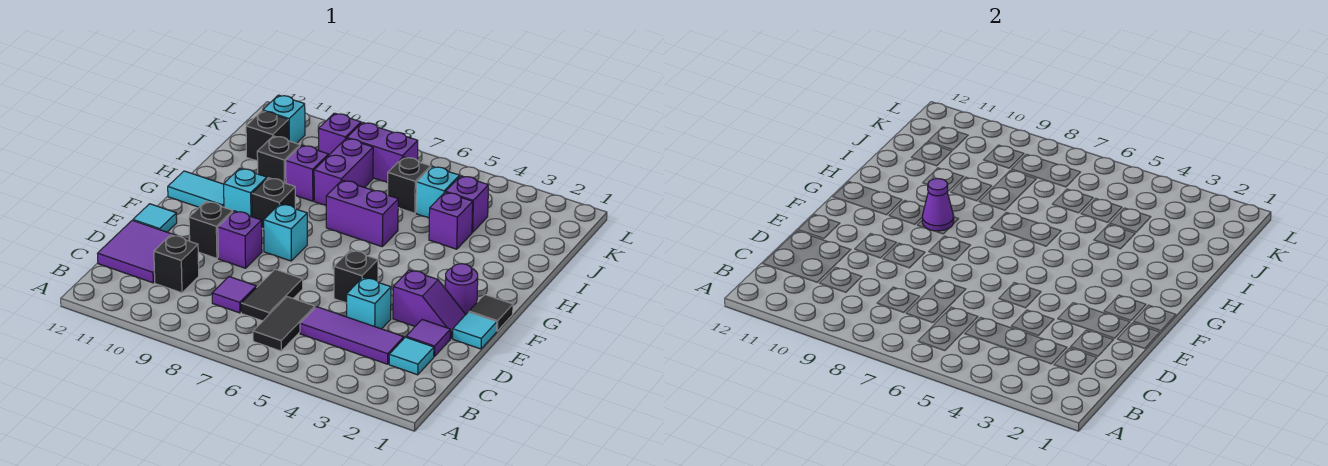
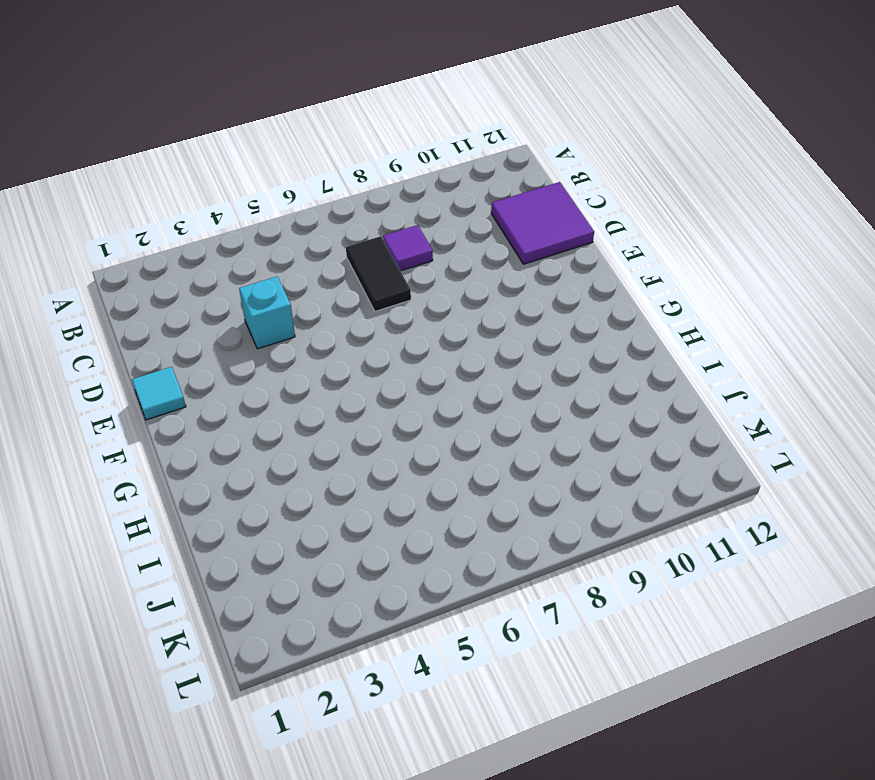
none -> black tile B6:C6 level 1
none -> cyan tile C2 level 1
none -> purple tile C3:C5 level 1
none -> black brick C10 level 1

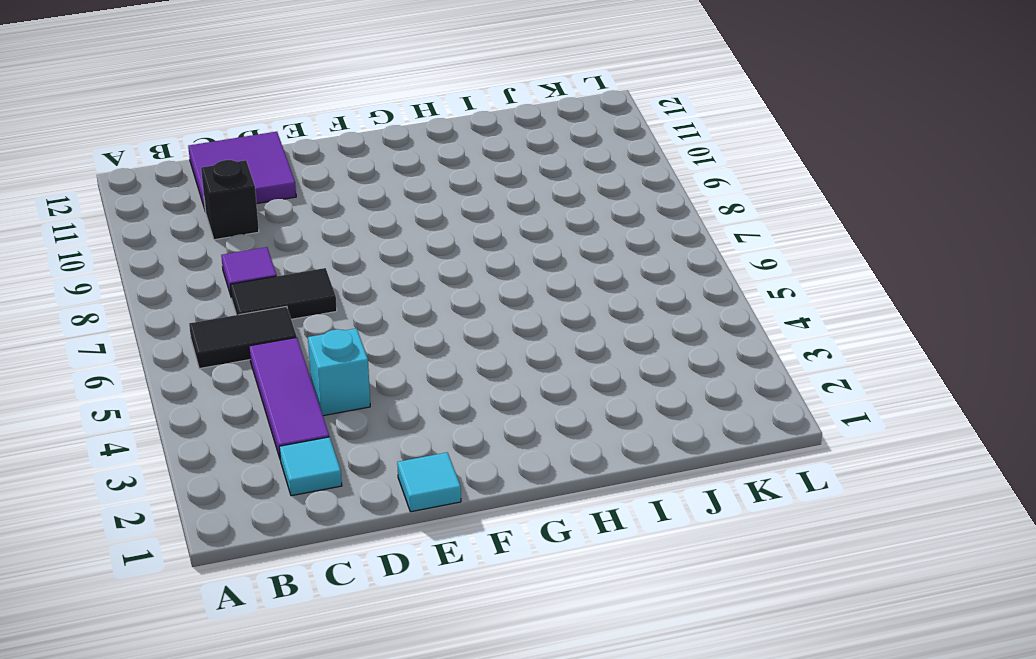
none -> purple tile D2 level 1
none -> purple slope E2:E3 level 1 top 3
none -> black brick E5 level 1
none -> purple brick E9 level 1

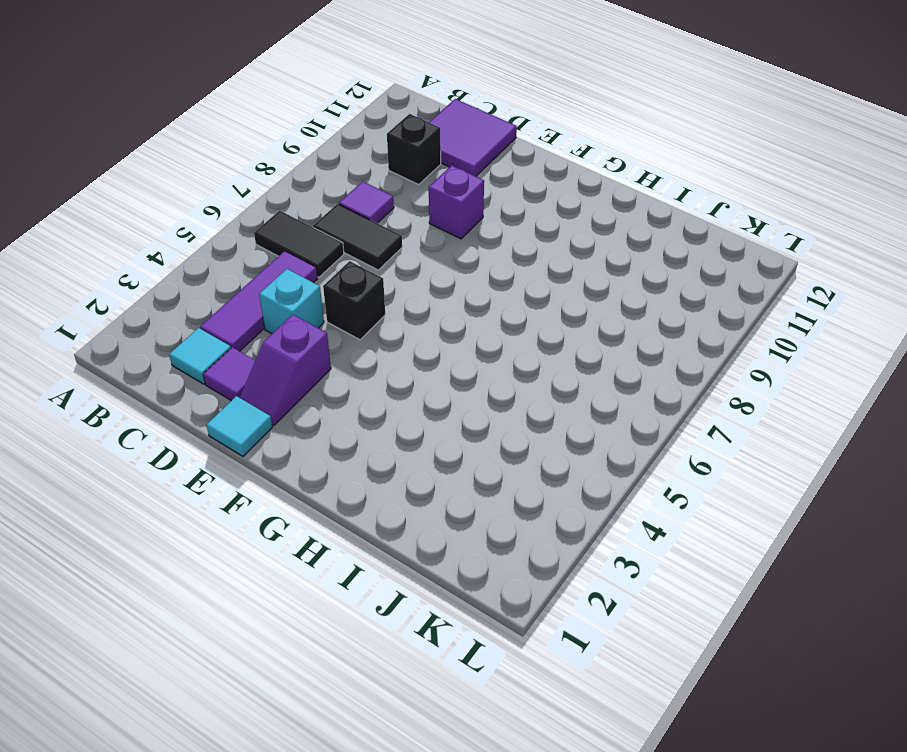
none -> black brick E10 level 1
none -> cyan tile E12 level 1
none -> black tile F1 level 1
none -> purple round brick F2 level 1

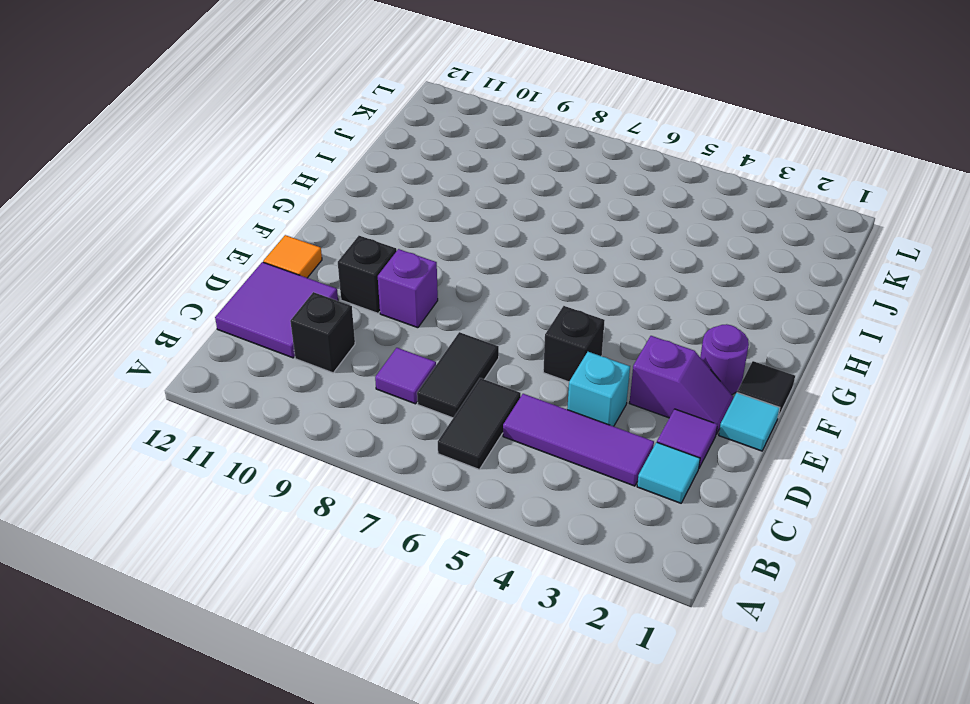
orange tile E12 level 1 -> cyan tile E12 level 1
none -> cyan brick F8 level 1
none -> black brick G9 level 1
none -> cyan brick G10 level 1
none -> cyan tile G11:G12 level 1

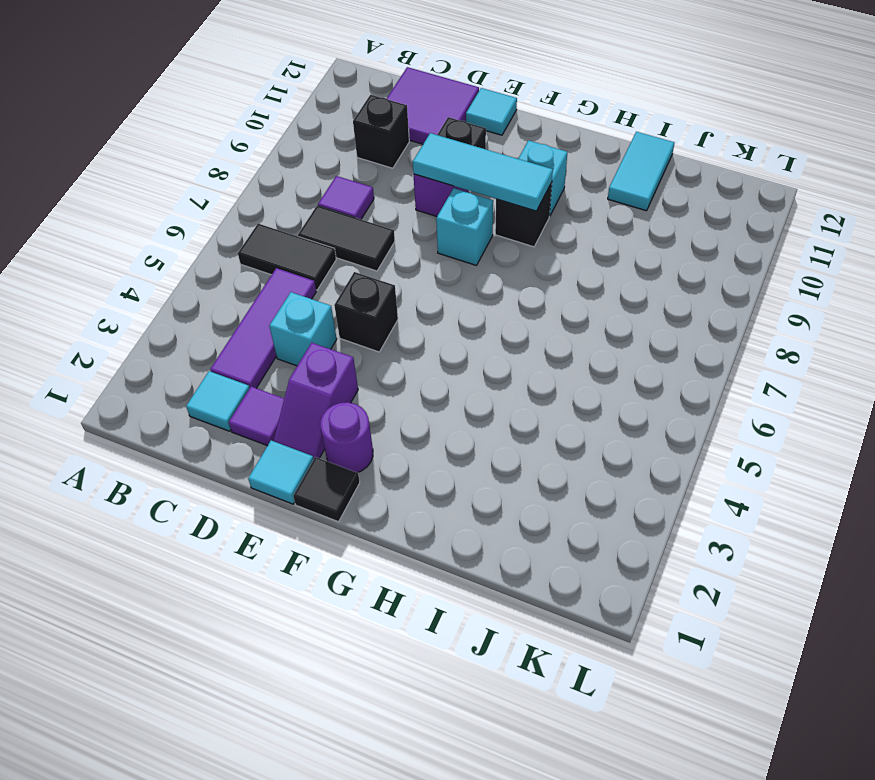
cyan tile E9:G9 level 2 -> purple cone G9 level 2
cyan tile I11:I12 level 1 -> cyan tile G11:G12 level 1
none -> purple brick H6:H7 level 1
none -> purple brick I4 level 1
none -> purple brick I8:J8 level 1
none -> purple brick I9 level 1

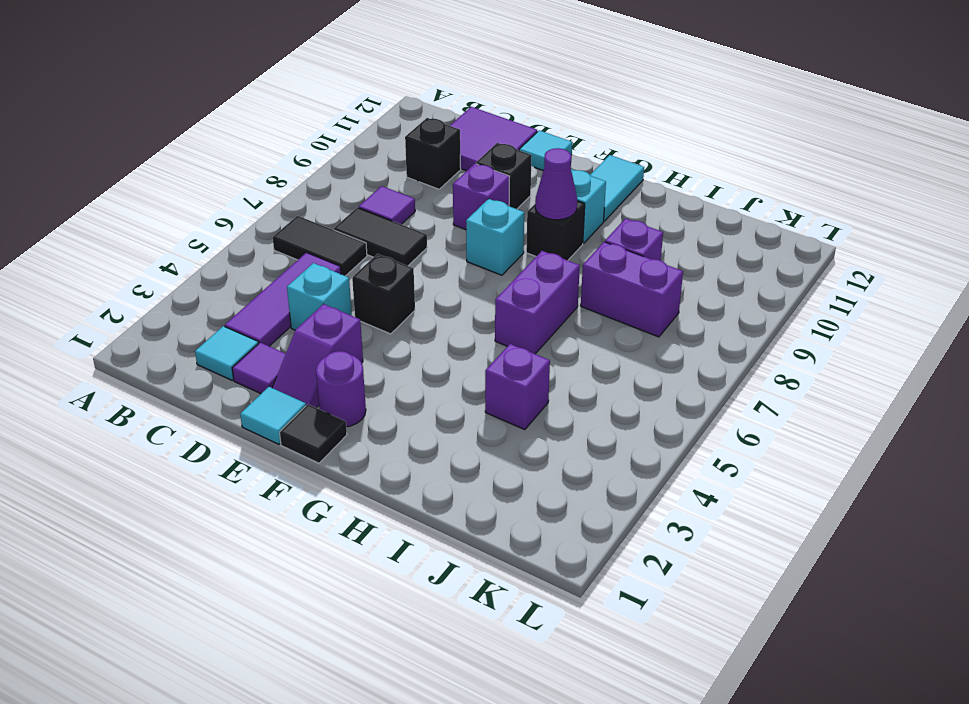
none -> black brick I10 level 1
none -> purple brick J4 level 1
none -> cyan brick J5 level 1
none -> black brick J6 level 1

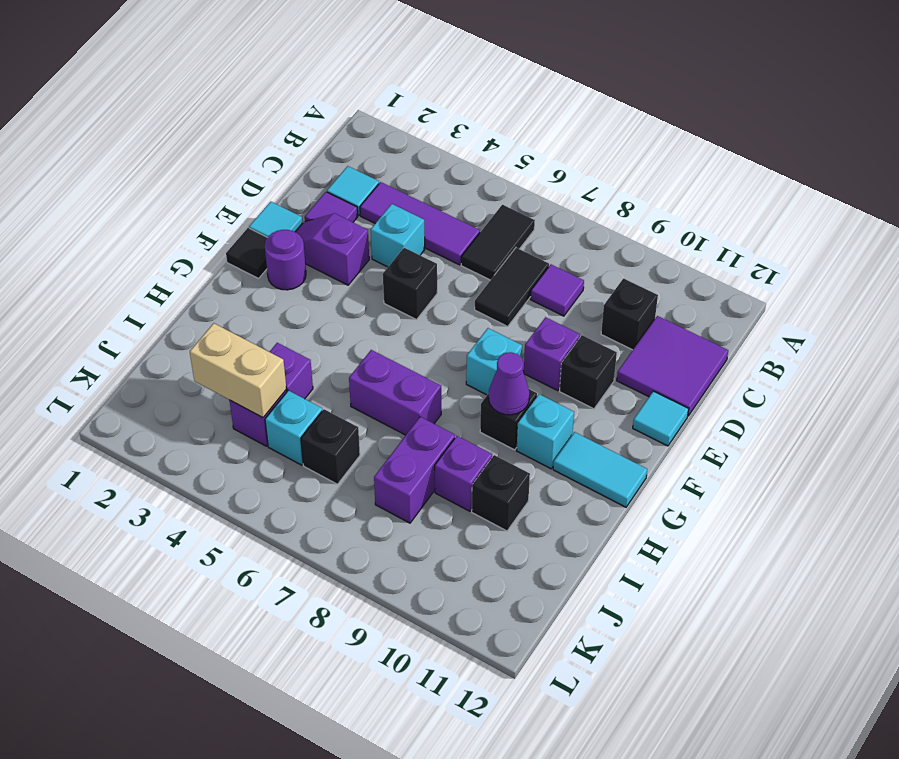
tan brick J3:J4 level 2 -> none
none -> black brick J11 level 1
none -> purple brick K7:K8 level 1
none -> purple brick K9 level 1
none -> cyan brick K11 level 1

